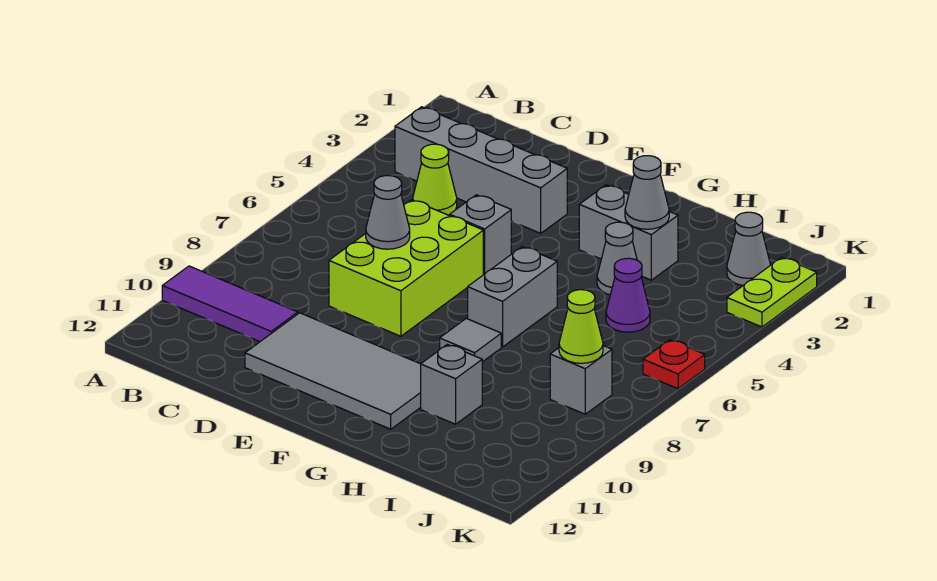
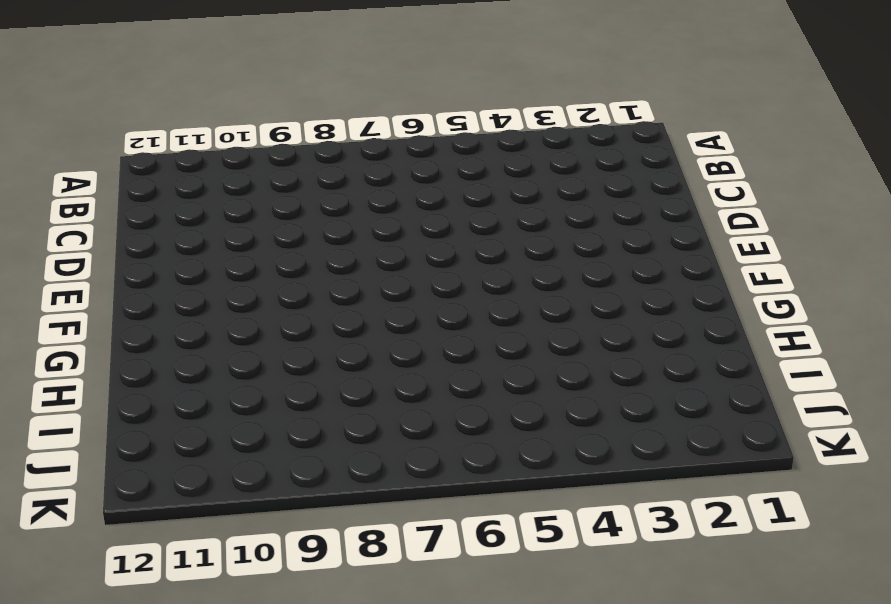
none -> purple tile A10:C10 level 1
none -> grey brick B3:E3 level 1
none -> lime cone C4 level 1

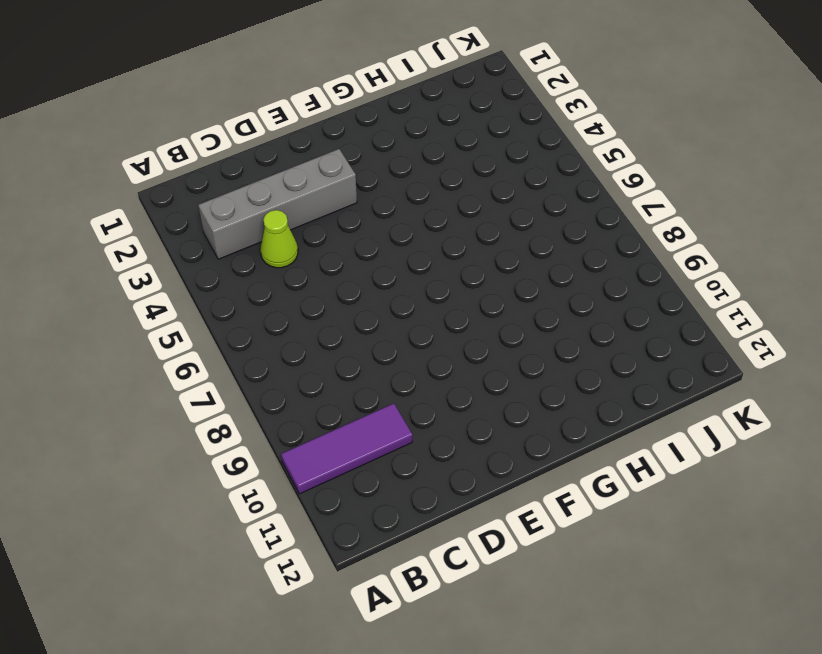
none -> lime brick D6:E8 level 1
none -> grey tile D10:G11 level 1
none -> grey brick E5 level 1

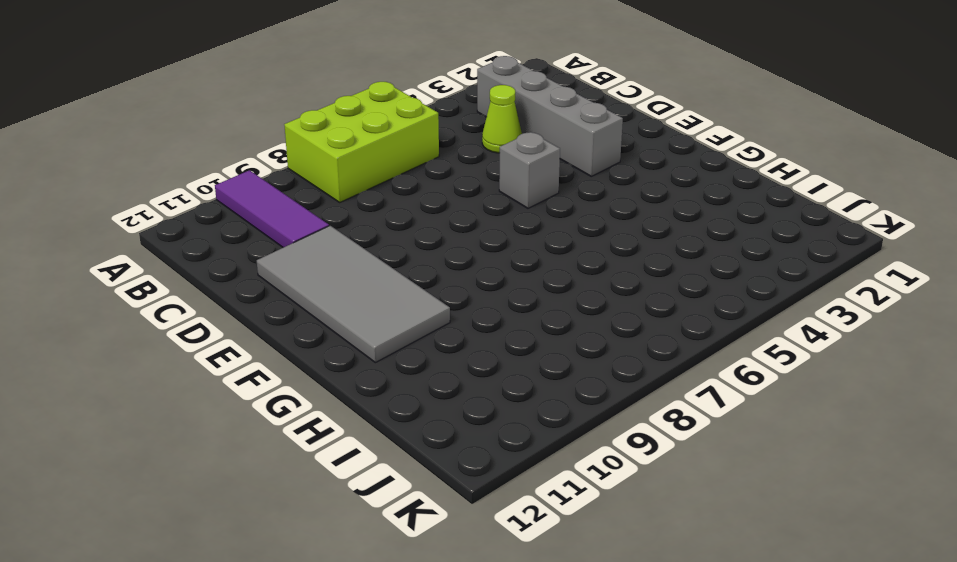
lime brick A6:B8 level 1 -> lime brick D6:E8 level 1
none -> grey brick G3:H3 level 1
none -> grey brick G6:G7 level 1
none -> grey tile G8 level 1

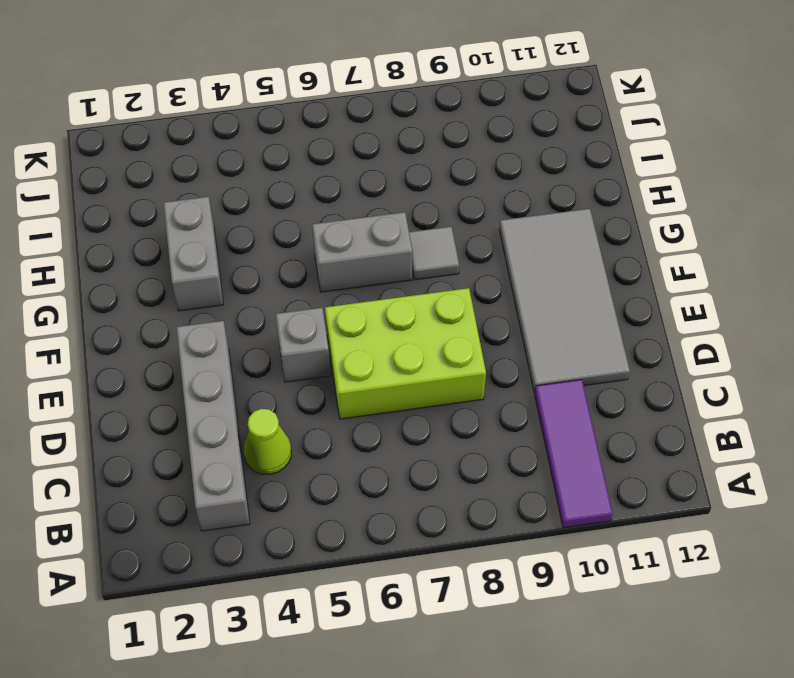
none -> grey cone H4 level 1
none -> grey brick H10 level 1
none -> purple cone I5 level 1

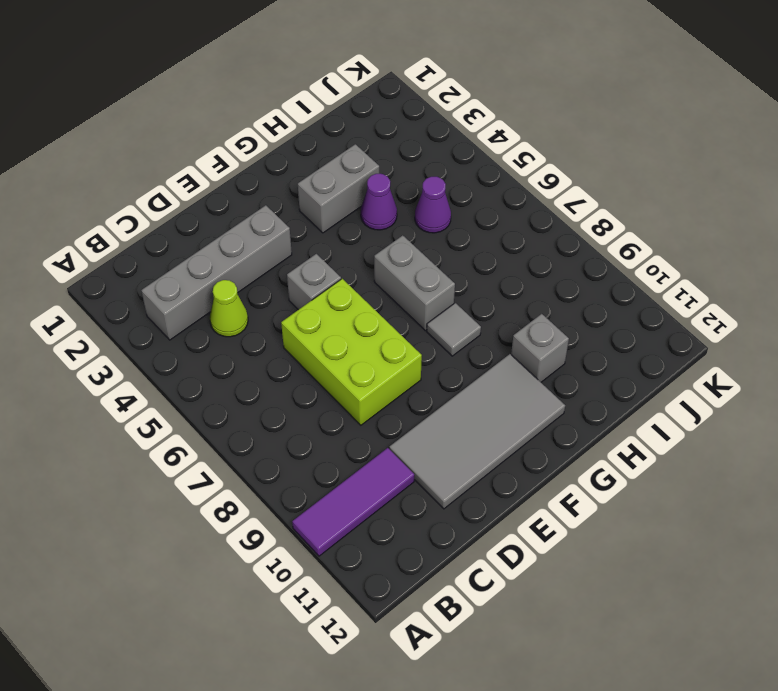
purple cone H4 level 1 -> grey cone H4 level 1
none -> grey cone J2 level 1
none -> grey brick J8 level 1
none -> lime plate K2:K3 level 1

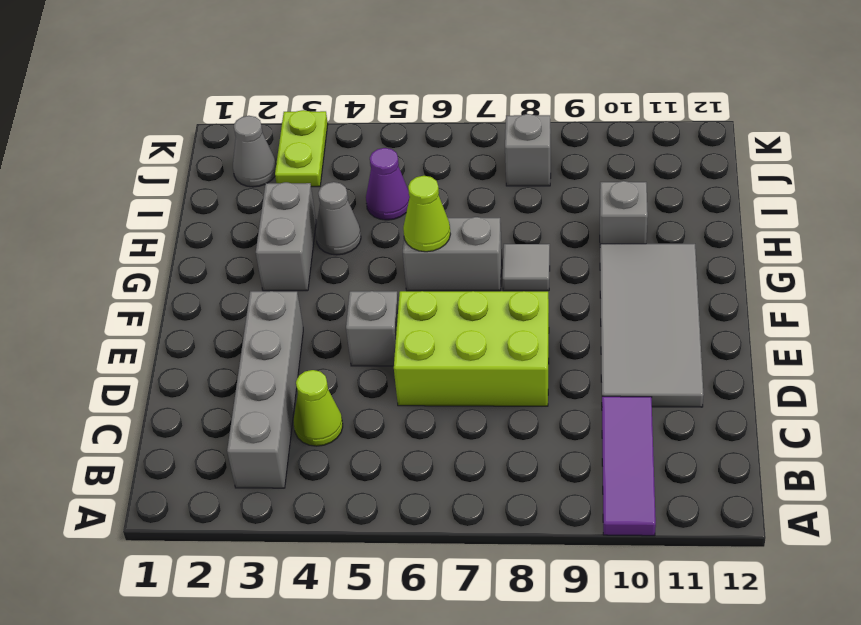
lime cone G6 level 2 -> lime cone J8 level 2
lime plate J3:K3 level 1 -> lime plate K2:K3 level 1
none -> red plate K6 level 1
none -> grey cone D7 level 2
none -> grey cone H3 level 2

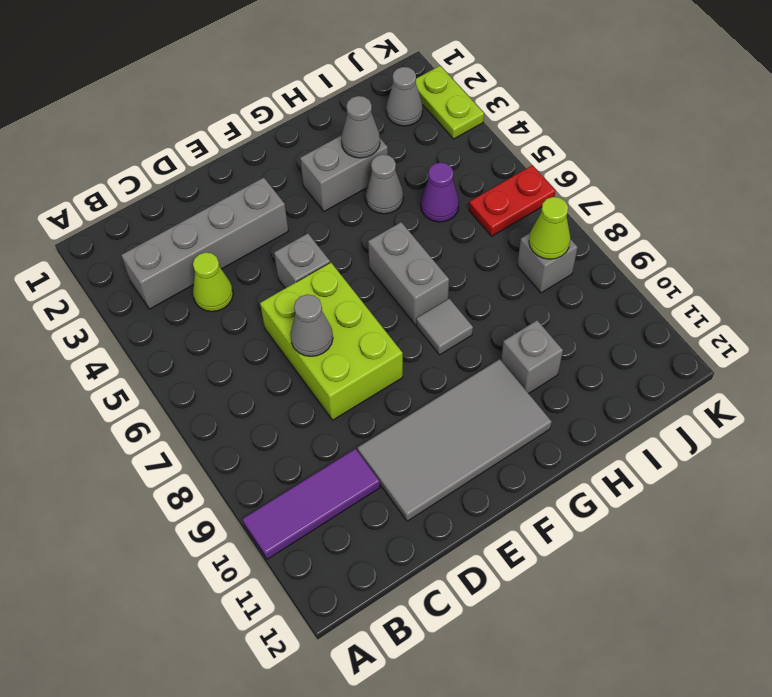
red plate J6:K6 level 1 -> red plate K6 level 1

